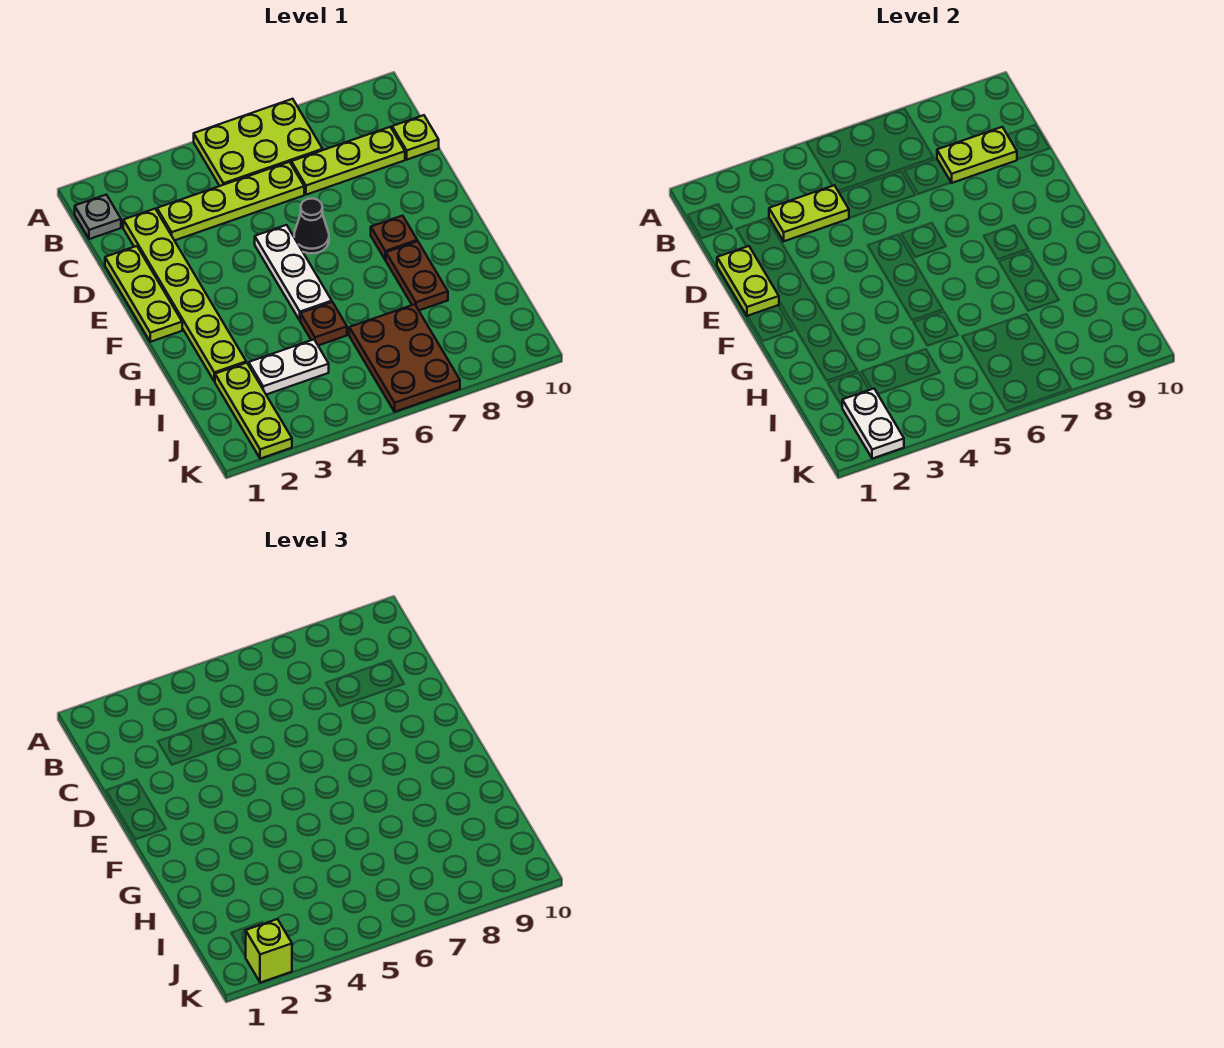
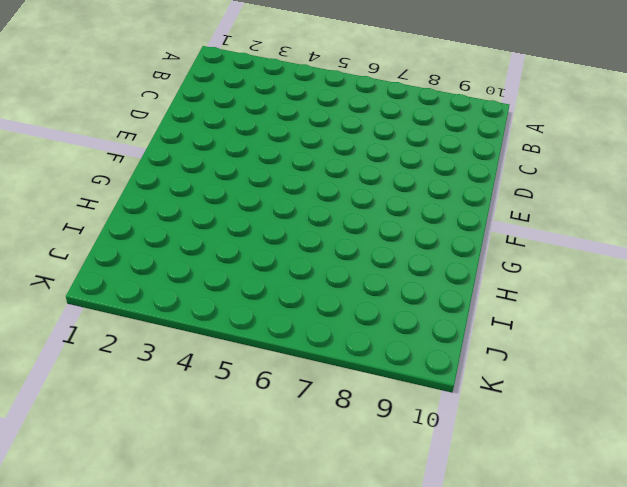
none -> lime plate A5:B7 level 1
none -> grey plate B1 level 1
none -> lime plate C2:H2 level 1

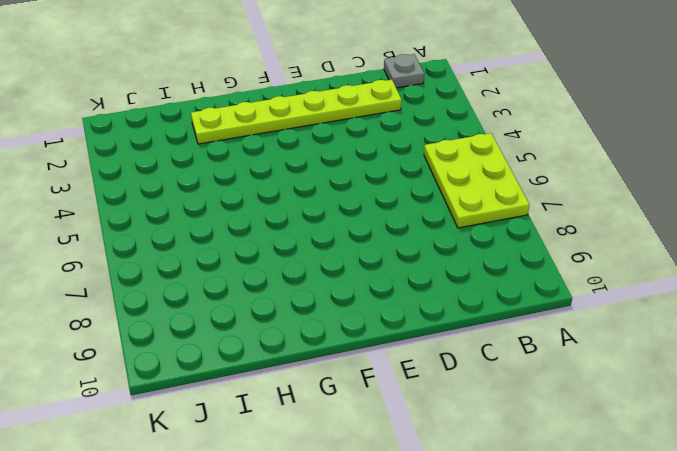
none -> lime plate C3:C6 level 1
none -> lime plate C7:C9 level 1
none -> lime plate C10 level 1

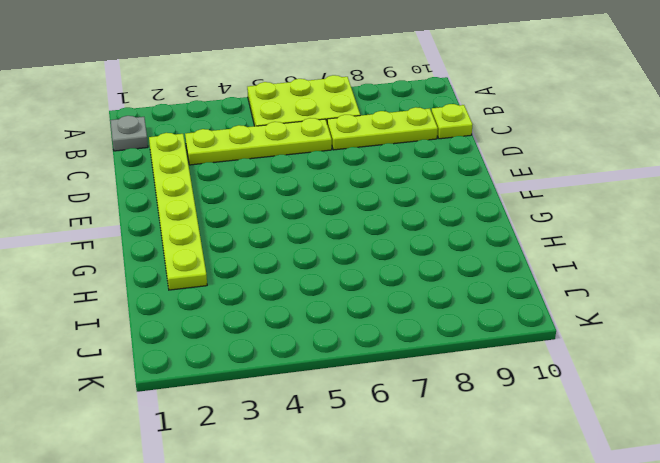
none -> lime plate D1:F1 level 1
none -> white plate E5:G5 level 1
none -> black cone E6 level 1

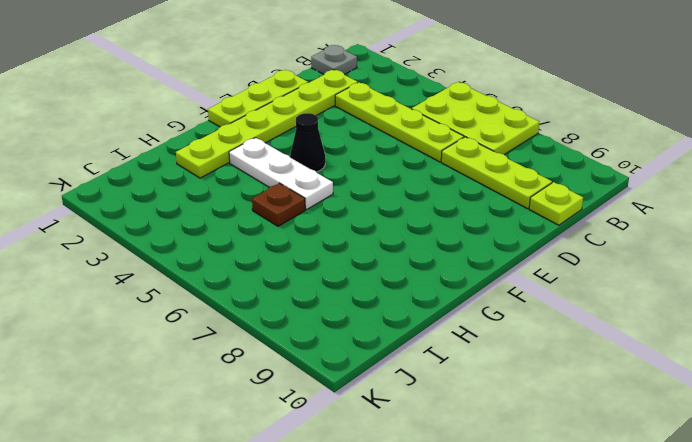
black cone F4 level 1 -> black cone E6 level 1
white plate G3:G5 level 1 -> white plate E5:G5 level 1
none -> brown plate F8 level 1
none -> brown plate G8:H8 level 1
none -> lime plate I2:K2 level 1

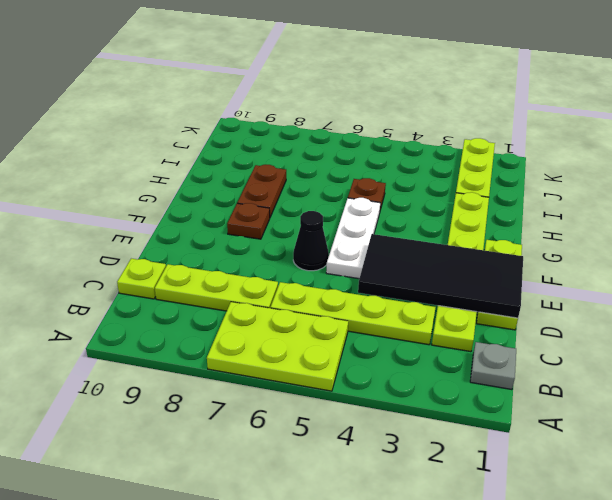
black tile D1:E4 level 2 -> lime plate D1:E1 level 2
none -> white plate I3:I4 level 1
none -> brown plate I6:K7 level 1
none -> lime plate C3:C4 level 2

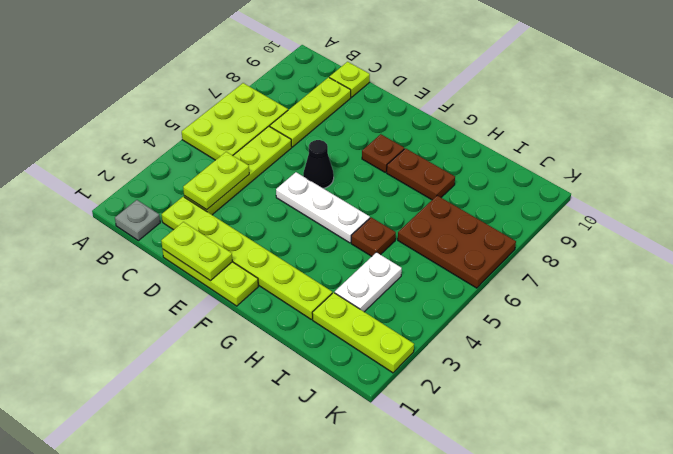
none -> lime plate C8:C9 level 2
none -> white plate J2:K2 level 2
none -> lime brick K2 level 3

